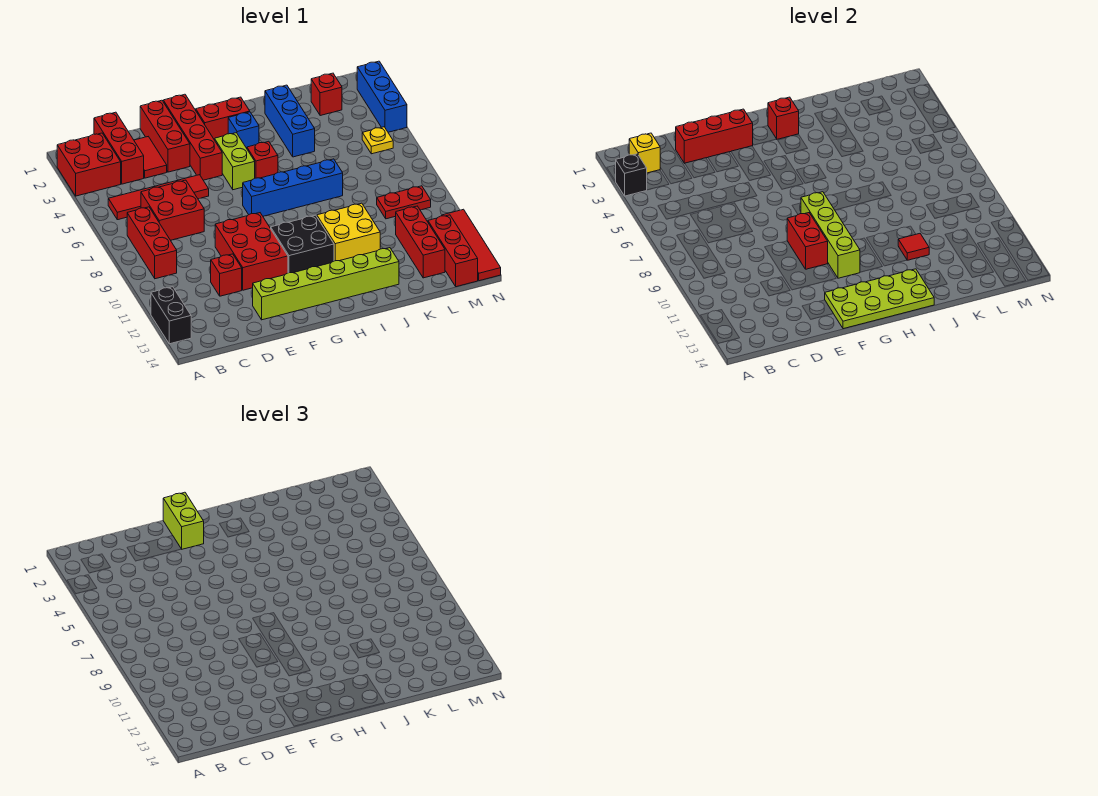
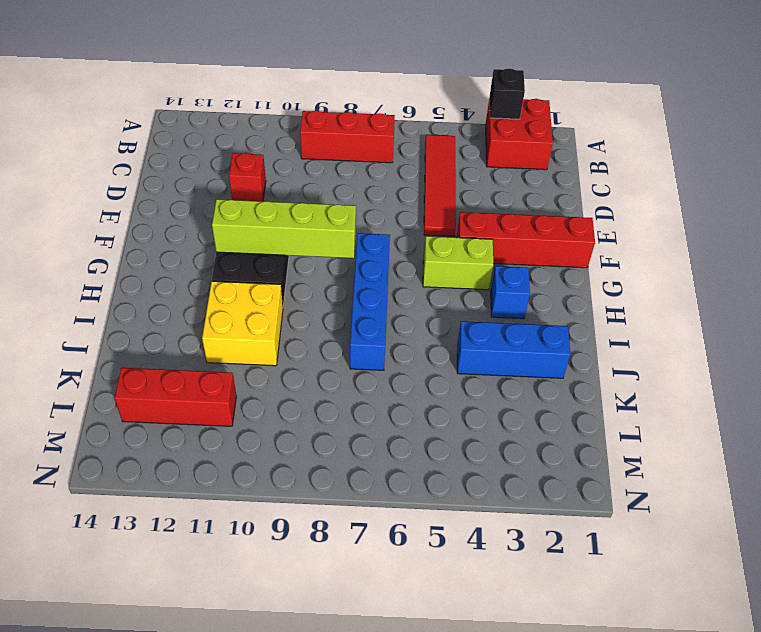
none -> black brick A12:A13 level 1
none -> red brick C1:C3 level 1
none -> red brick C6:D7 level 1
none -> red tile D2:D3 level 1

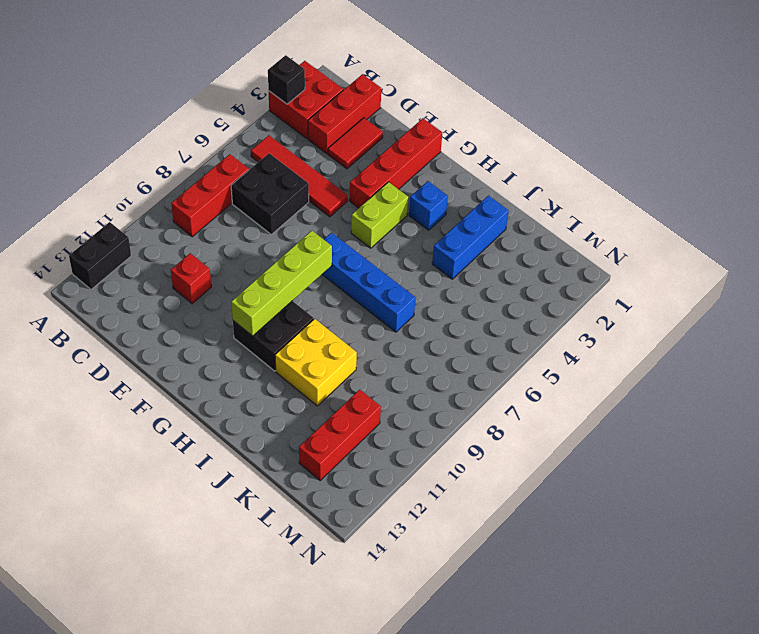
black brick C6:D7 level 1 -> red brick C6:D7 level 1
none -> red brick E1:E3 level 1
none -> red brick E9:F11 level 1
none -> lime brick E13:J13 level 1
none -> red brick G2:H2 level 1

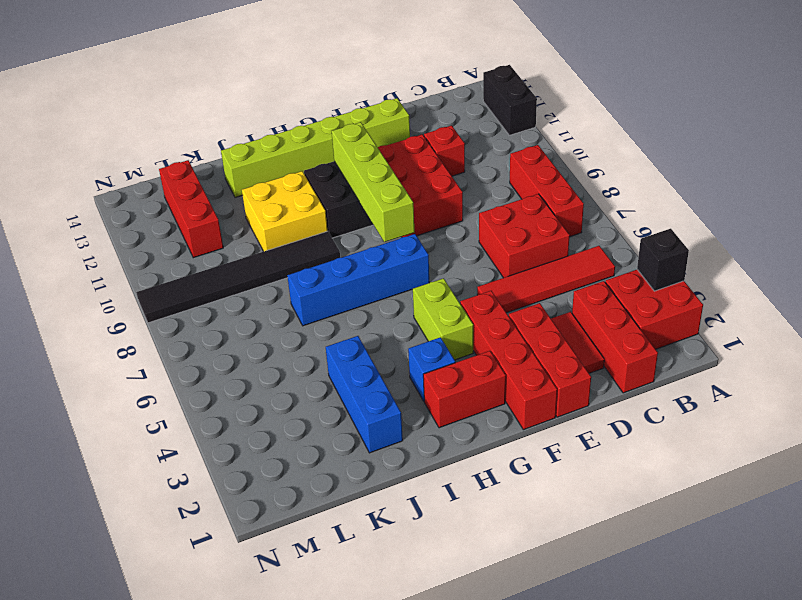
black tile I9:N9 level 1 -> red plate L9:M9 level 1
none -> red brick H5 level 1
none -> red brick L2 level 1
none -> yellow plate M5 level 1
none -> red brick M12:M14 level 1

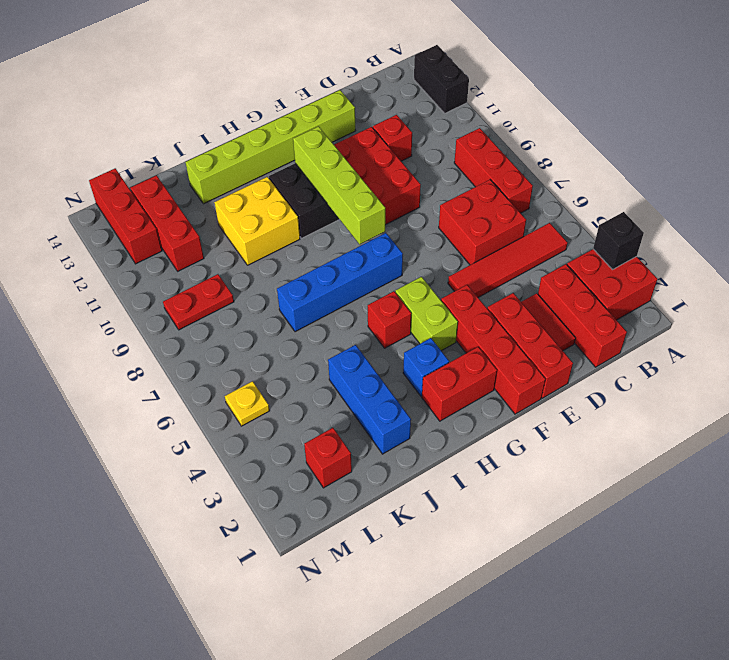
none -> blue brick N2:N4 level 1
none -> red tile N11:N14 level 1
none -> yellow brick B2 level 2
none -> red brick D2:F2 level 2

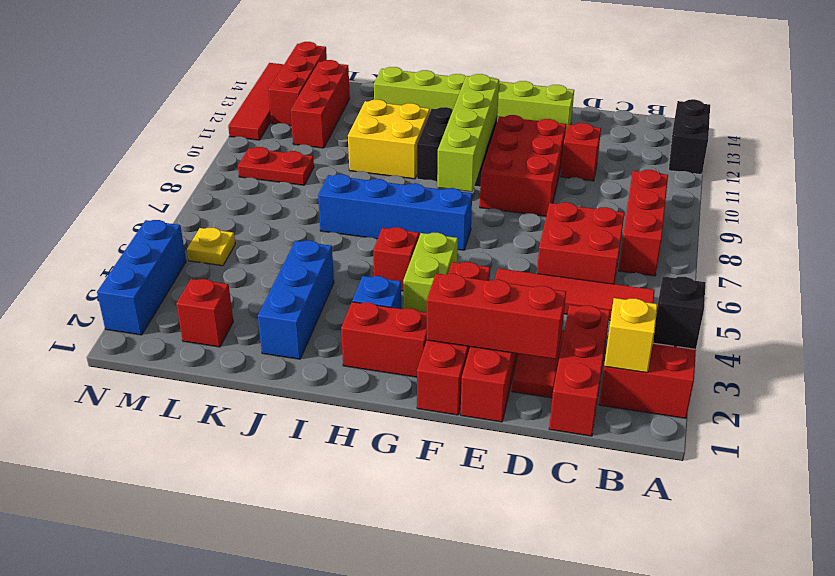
none -> red brick F9:F10 level 2
none -> lime plate F13:I14 level 2
none -> red brick H2 level 2
none -> red tile J11 level 2

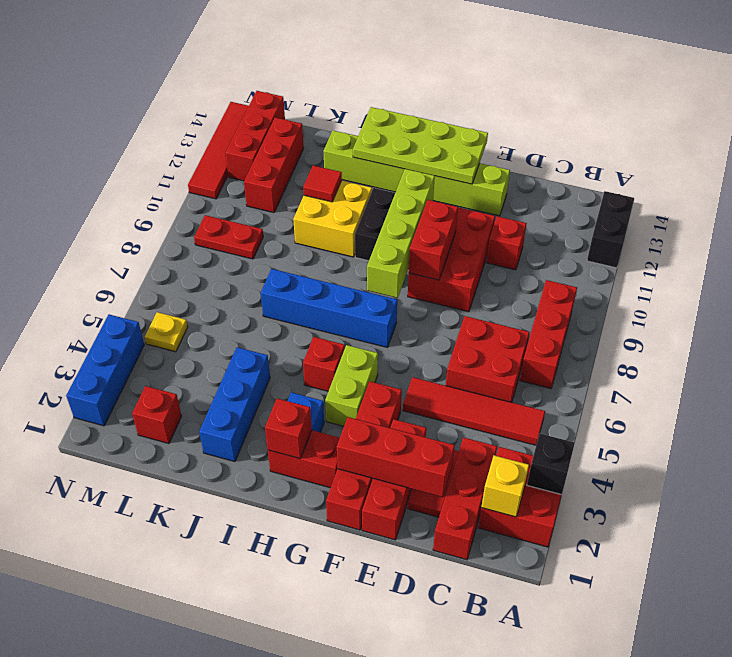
none -> lime brick F1:F2 level 3

